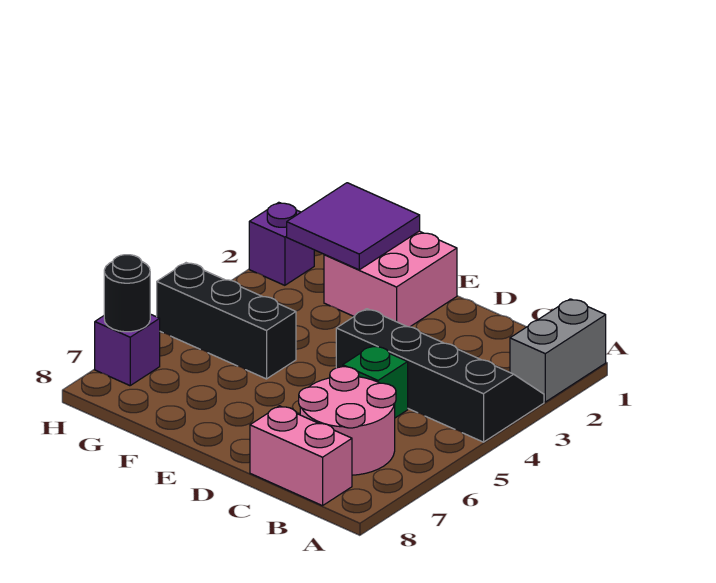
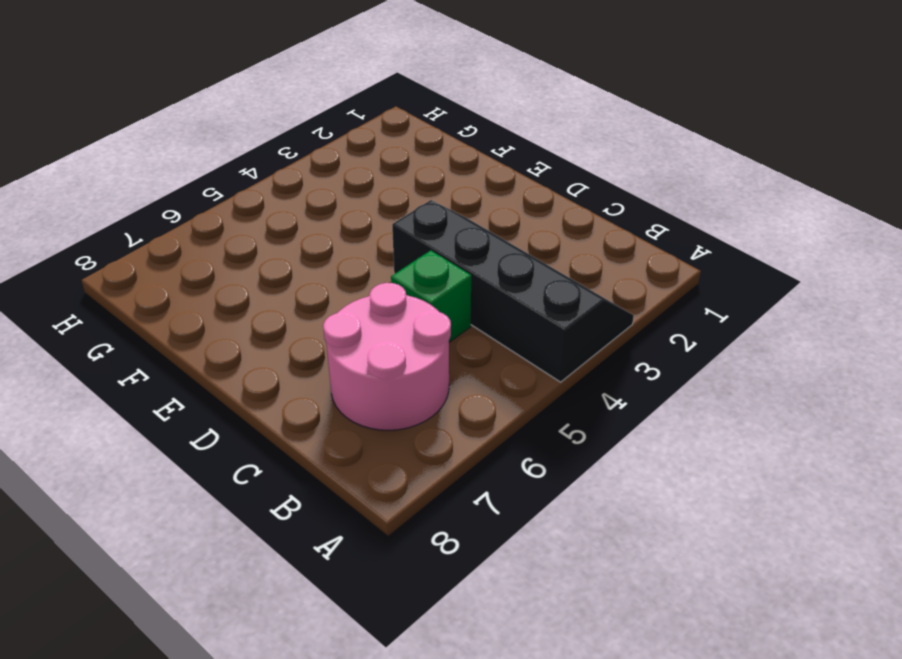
none -> grey brick A1:A2 level 1
none -> pink brick B8:C8 level 1

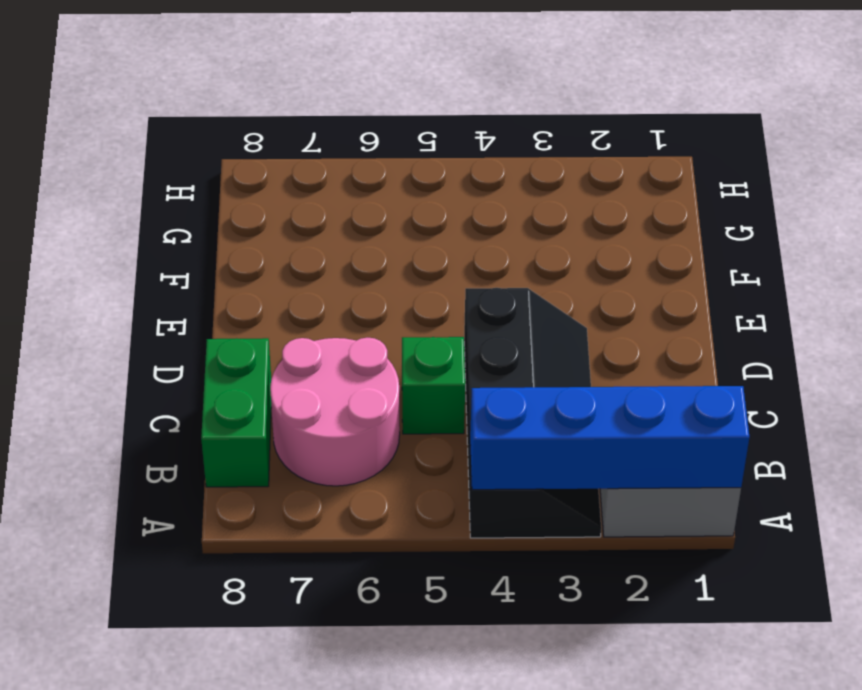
blue brick A1:A4 level 2 -> none
green brick B8:C8 level 1 -> pink brick B8:C8 level 1
none -> pink brick E1:F2 level 1
none -> black brick F5:H5 level 1

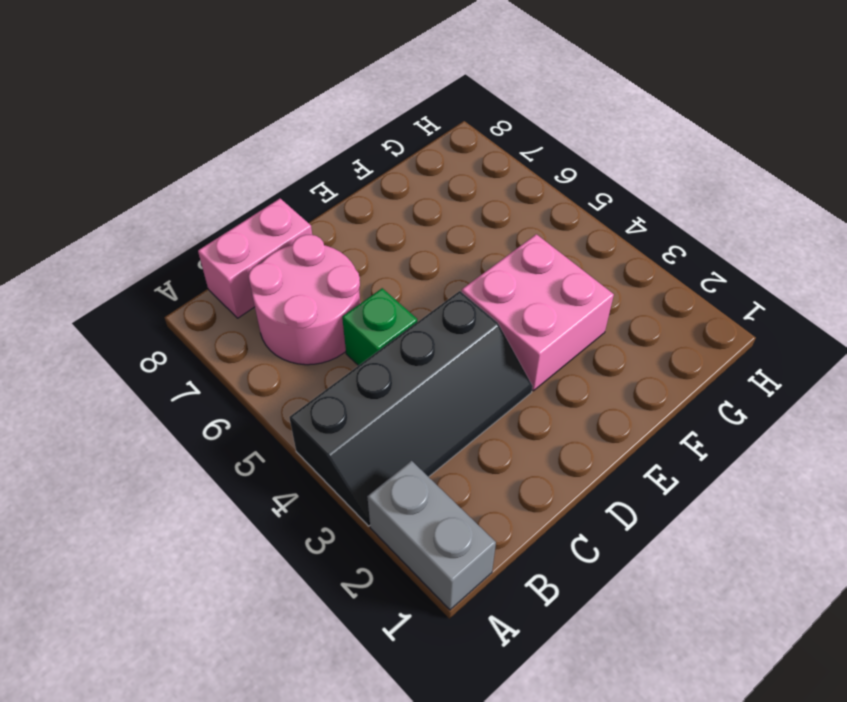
pink brick E3:F4 level 1 -> pink brick E1:F2 level 1
none -> black brick F5:H5 level 1
none -> purple brick H2 level 1

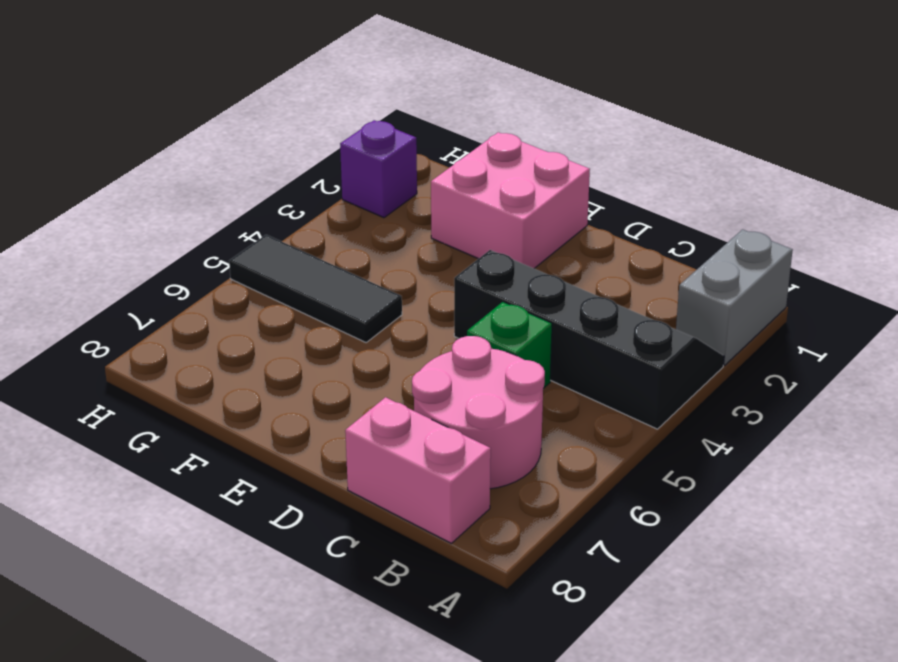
black tile F5:H5 level 1 -> black brick F5:H5 level 1
none -> purple brick H7 level 1
none -> purple tile F1:G2 level 2

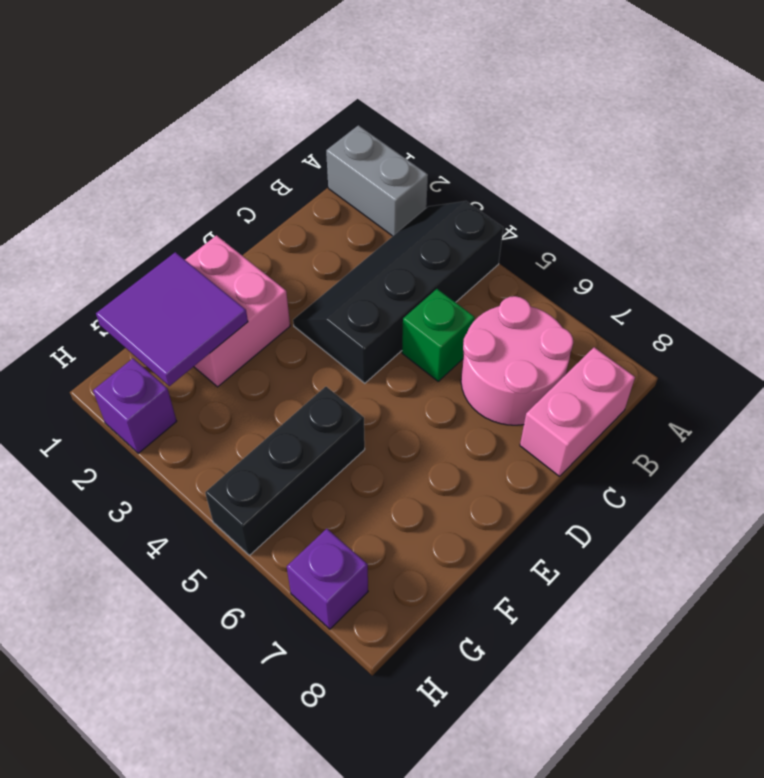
none -> black round brick H7 level 2

